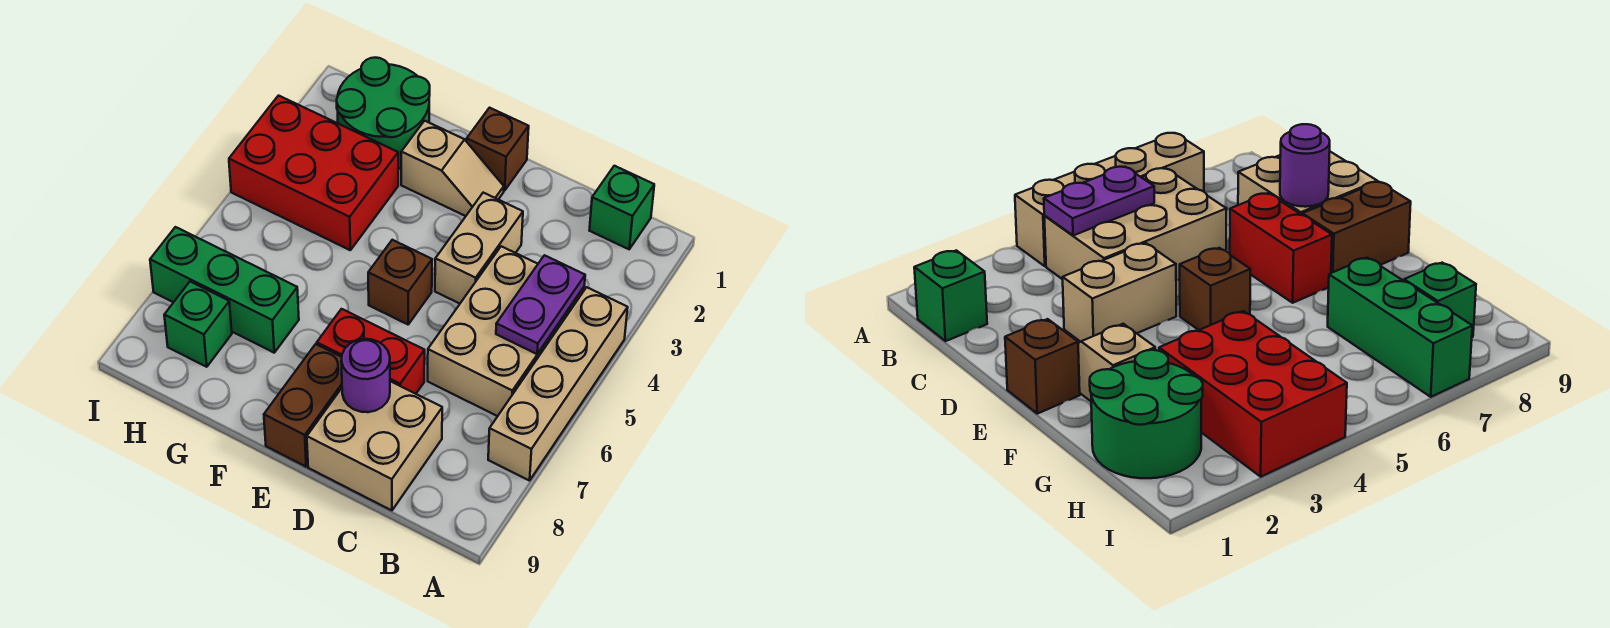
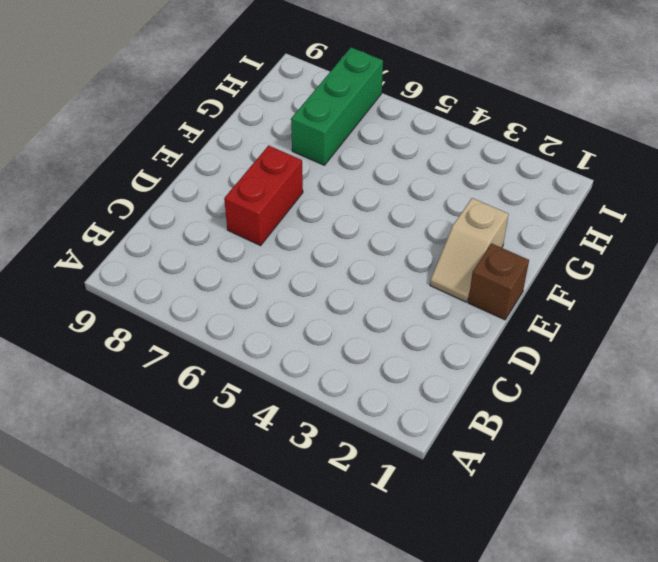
none -> tan brick A4:A7 level 1
none -> green brick B1 level 1
none -> tan brick B4:C6 level 1

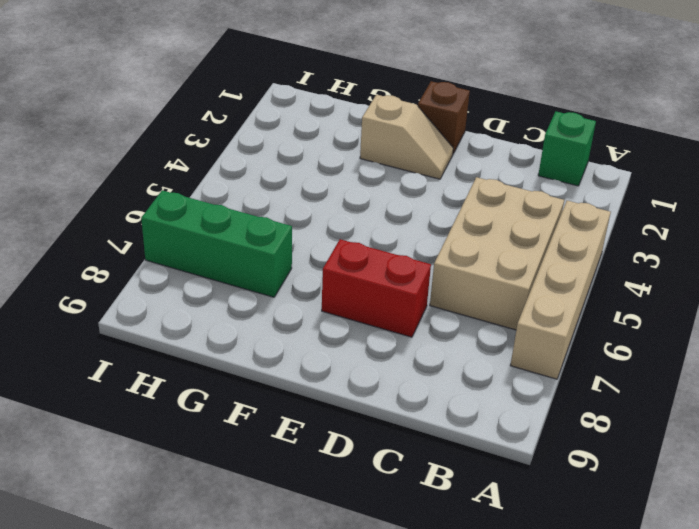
none -> tan brick C8:D9 level 1
none -> tan brick D3:D4 level 1
none -> brown brick E5 level 1

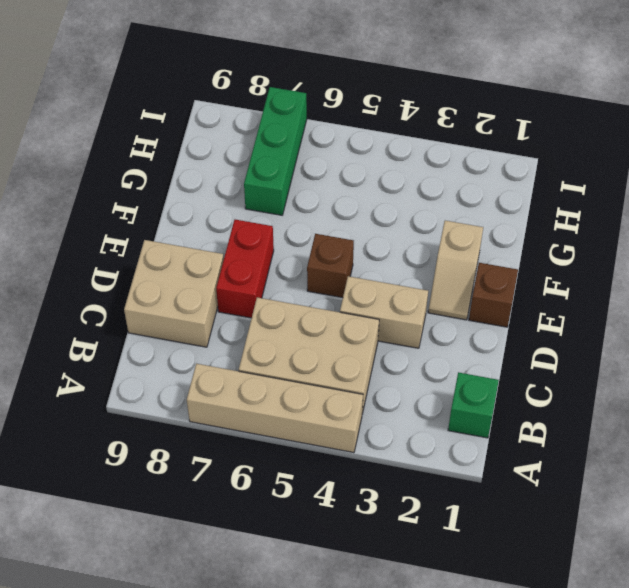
none -> brown brick E8:E9 level 1
none -> green round brick G1:H2 level 1
none -> red brick G3:I4 level 1

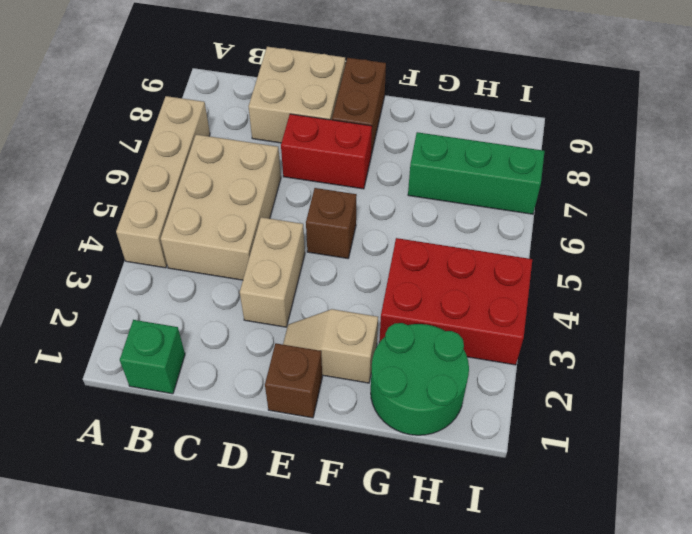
none -> green brick H8 level 1
none -> purple plate B4:B5 level 2
none -> purple round brick D8 level 2

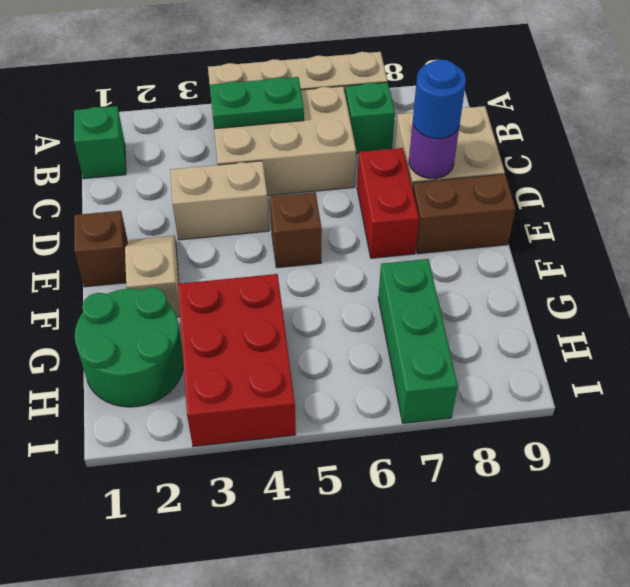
green plate B4:B5 level 2 -> purple plate B4:B5 level 2
green brick B7 level 1 -> green brick H8 level 1
blue round brick D8 level 3 -> none

